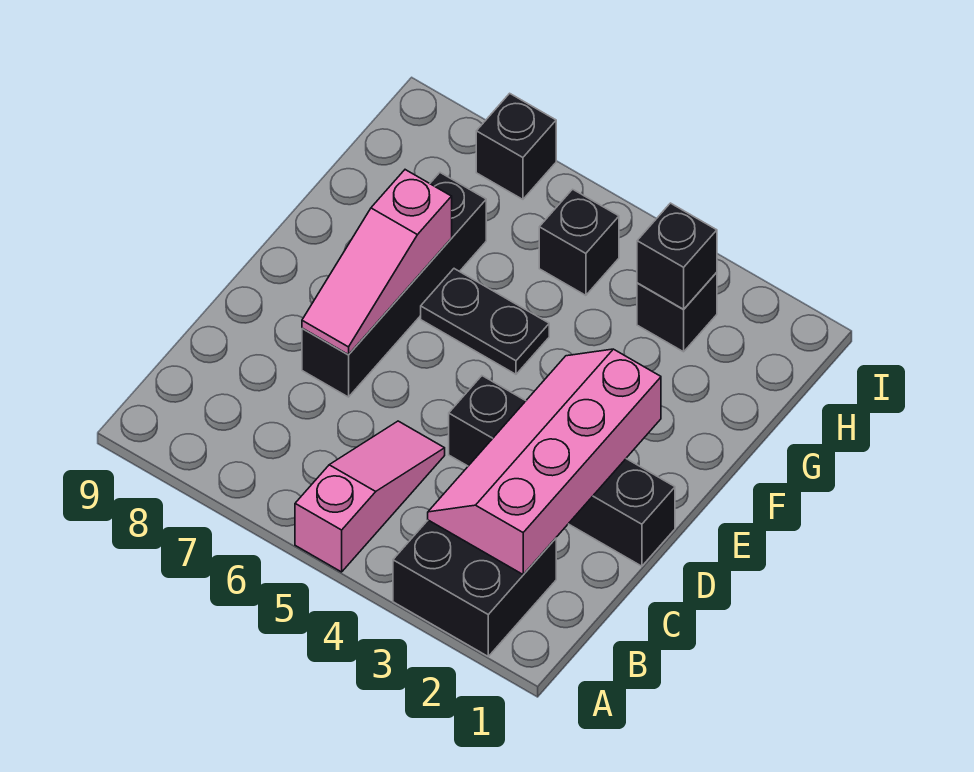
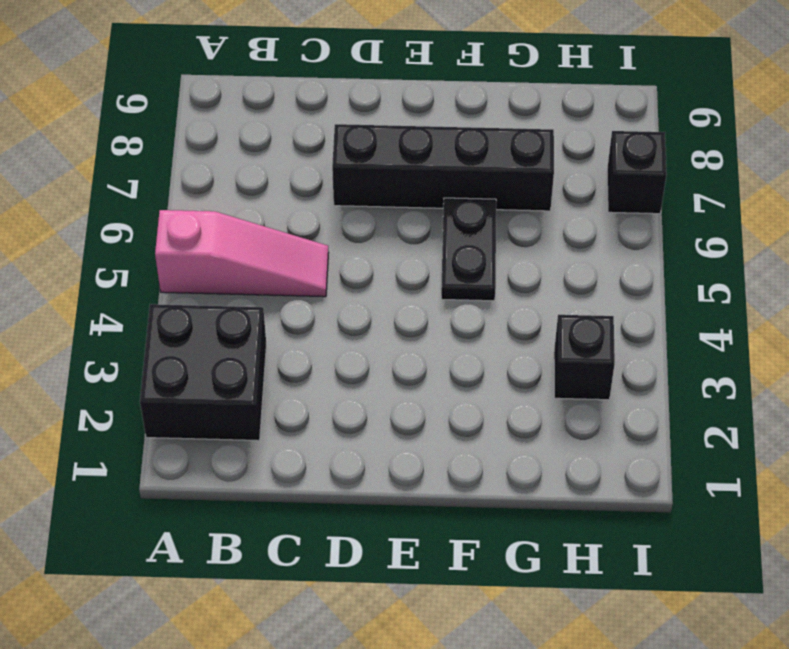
none -> black brick D1:D4 level 1
none -> black brick H5 level 1

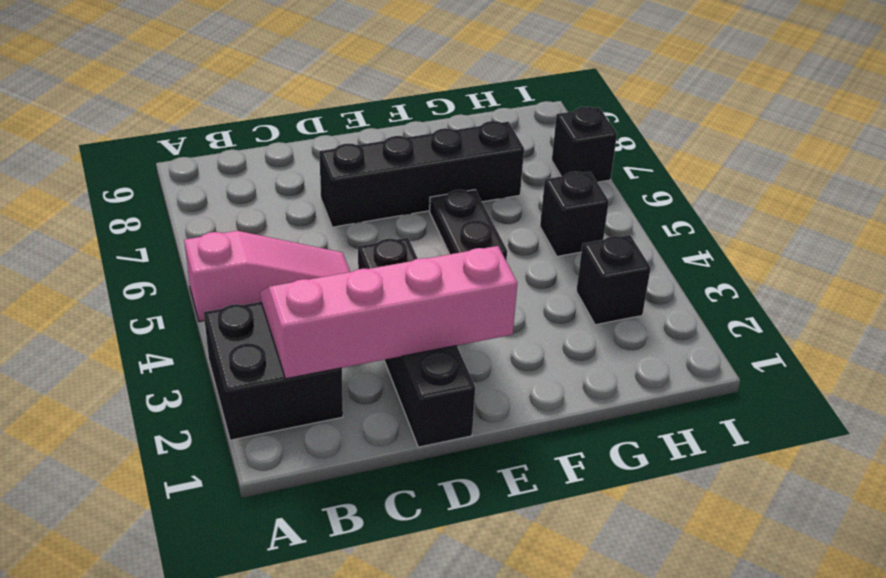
none -> pink slope D7:F7 level 2 top F
none -> black brick H3 level 2

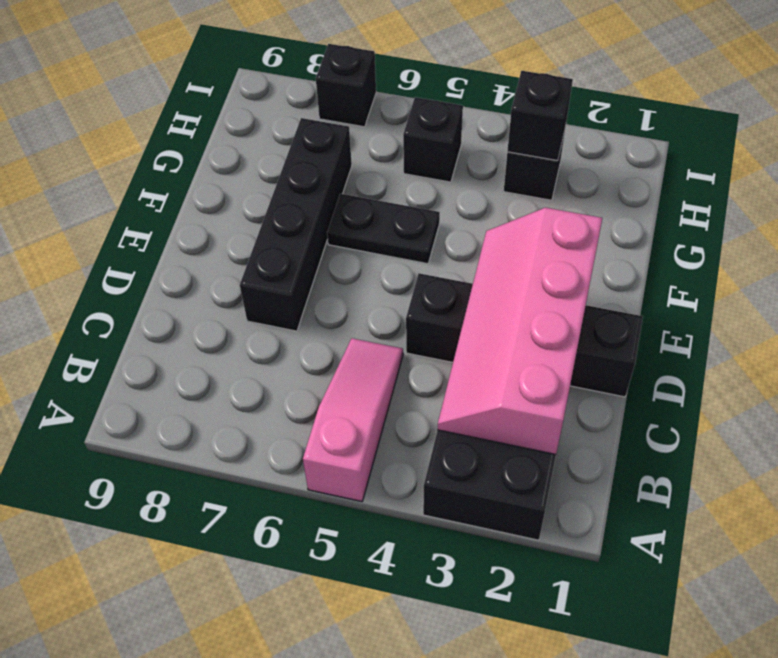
none -> pink slope D7:F7 level 2 top F

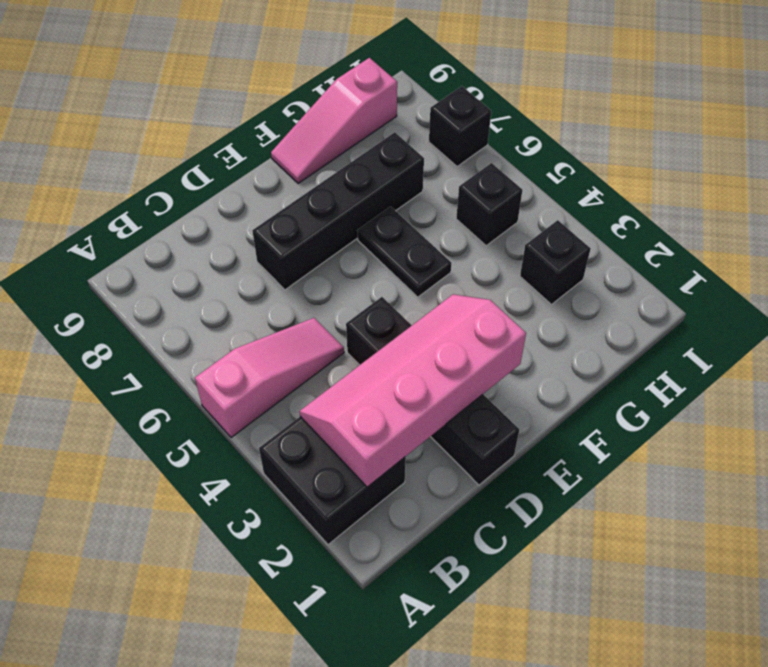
pink slope F9:H9 level 1 top H -> pink slope D7:F7 level 2 top F
none -> black brick H3 level 2

